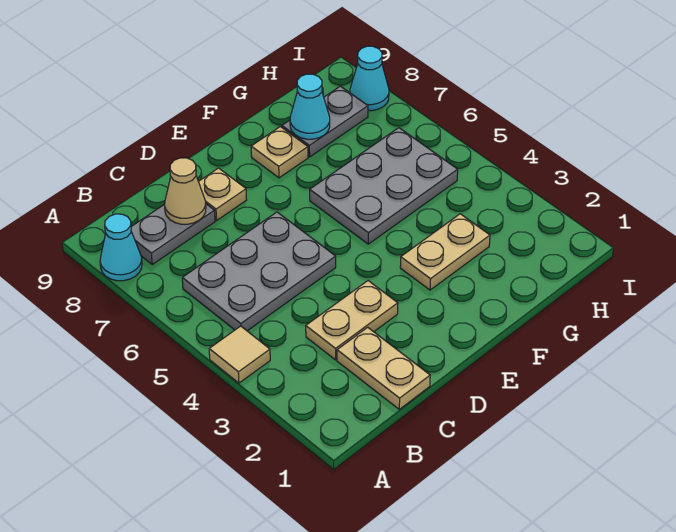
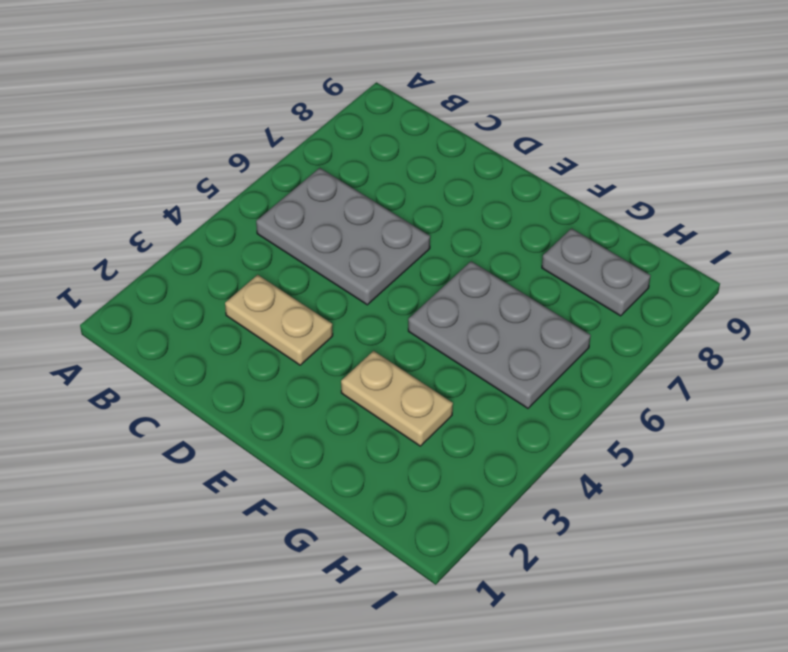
none -> tan tile A4 level 1
none -> cyan cone A8 level 1
none -> grey plate B8:C8 level 1

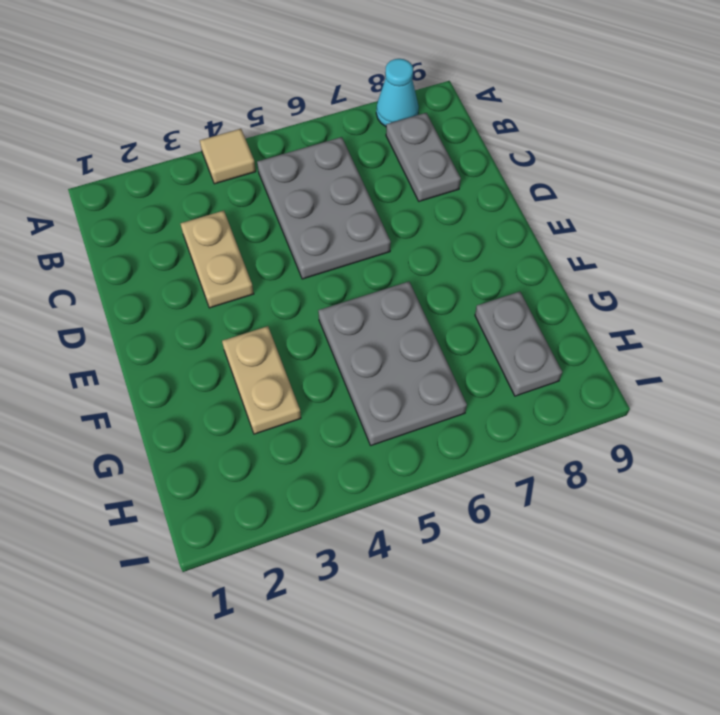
none -> tan plate C1:C2 level 1
none -> tan plate D8 level 1
none -> tan plate F8 level 1

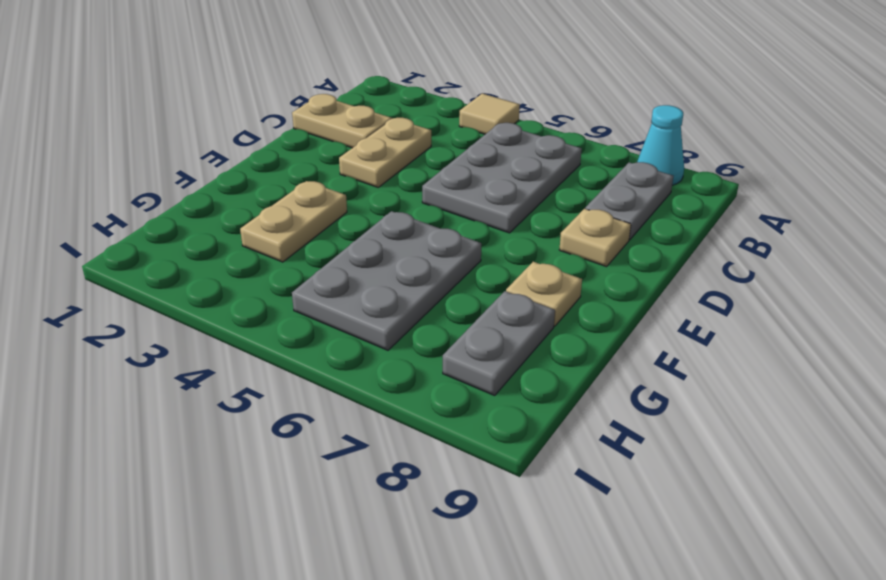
none -> cyan cone I8 level 1
none -> tan cone C8 level 2
none -> cyan cone G8 level 2

